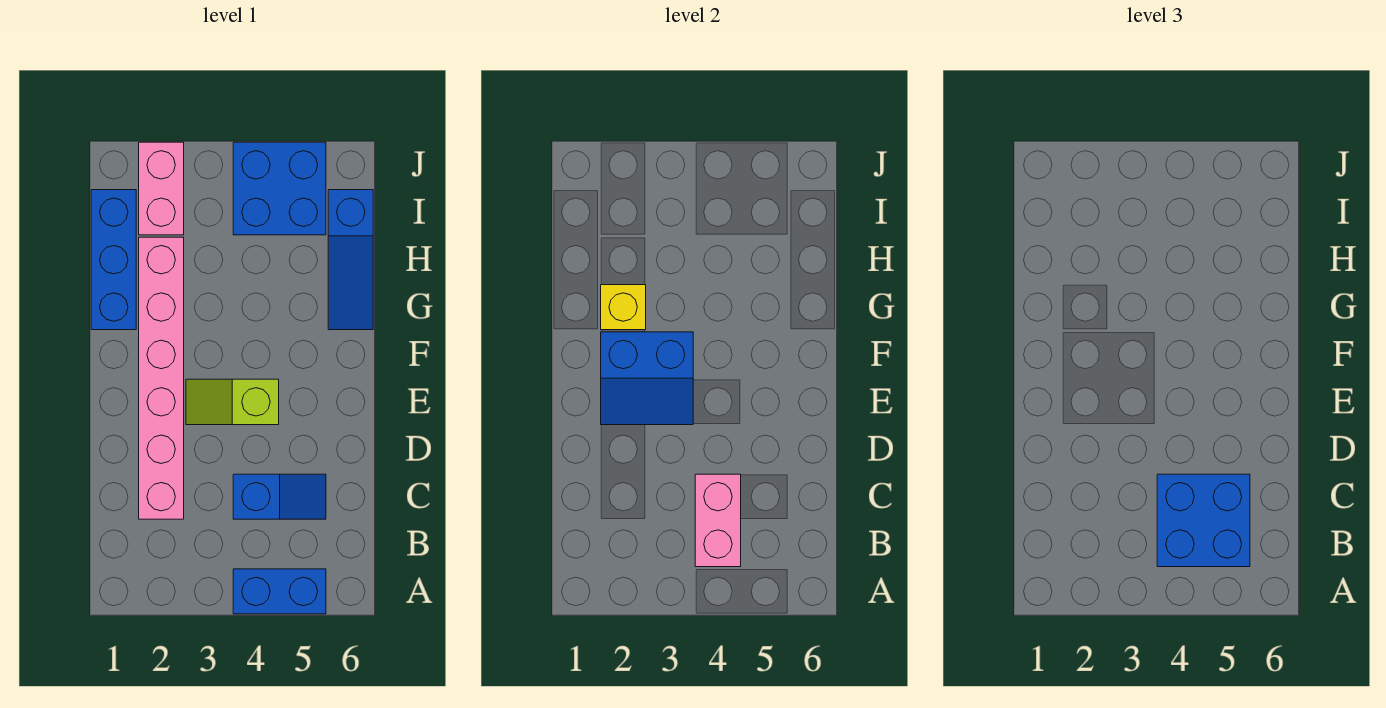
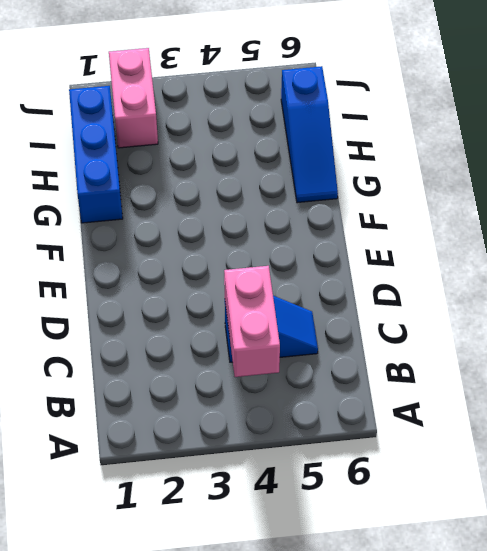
none -> blue brick A4:A5 level 1
none -> pink brick C2:H2 level 1
none -> lime slope E3:E4 level 1 top 4

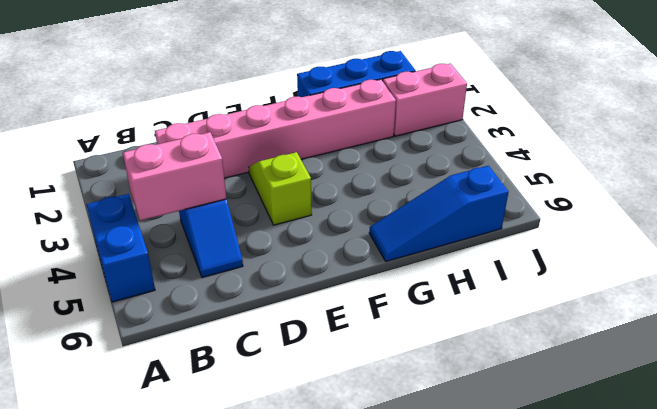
none -> blue brick I4:J5 level 1
none -> blue slope E2:F3 level 2 top F
none -> yellow brick G2 level 2

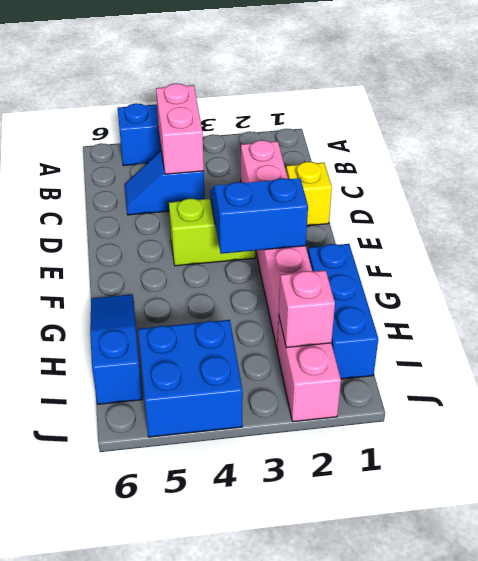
yellow brick D1 level 1 -> yellow brick G2 level 2
pink brick I2 level 2 -> none
none -> blue brick B4:C5 level 3

